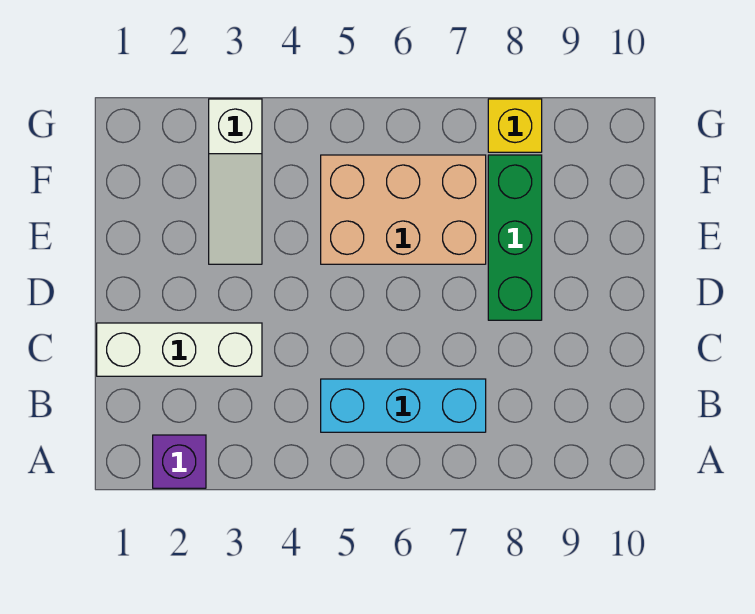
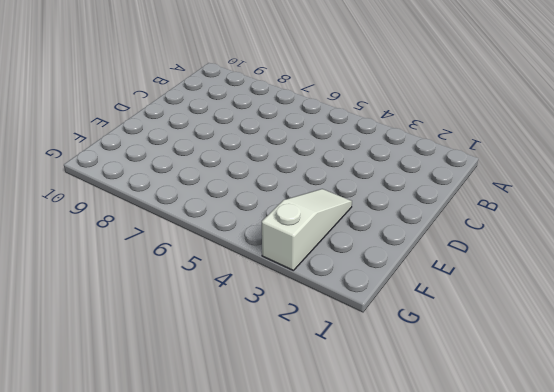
none -> purple brick A2 level 1
none -> cyan brick B5:B7 level 1

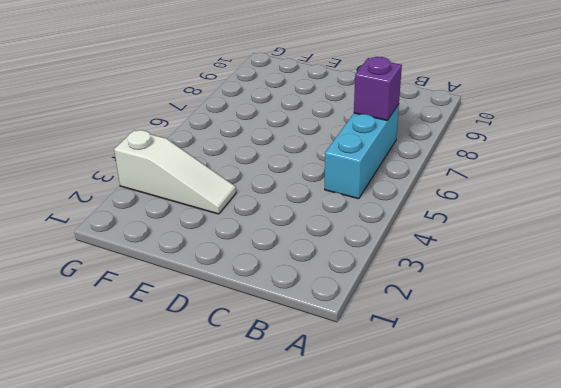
purple brick B7 level 2 -> purple brick A2 level 1
none -> white brick C1:C3 level 1
none -> green brick D8:F8 level 1

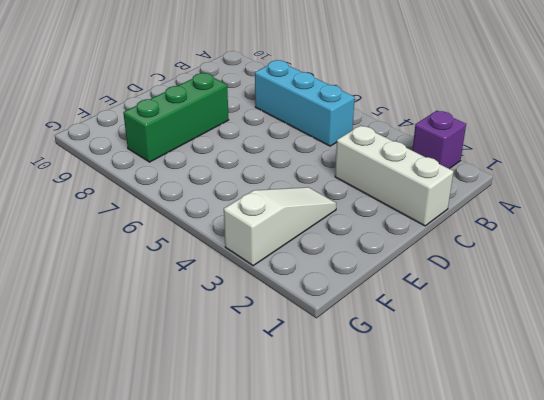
none -> tan brick E5:F7 level 1
none -> yellow brick G8 level 1

